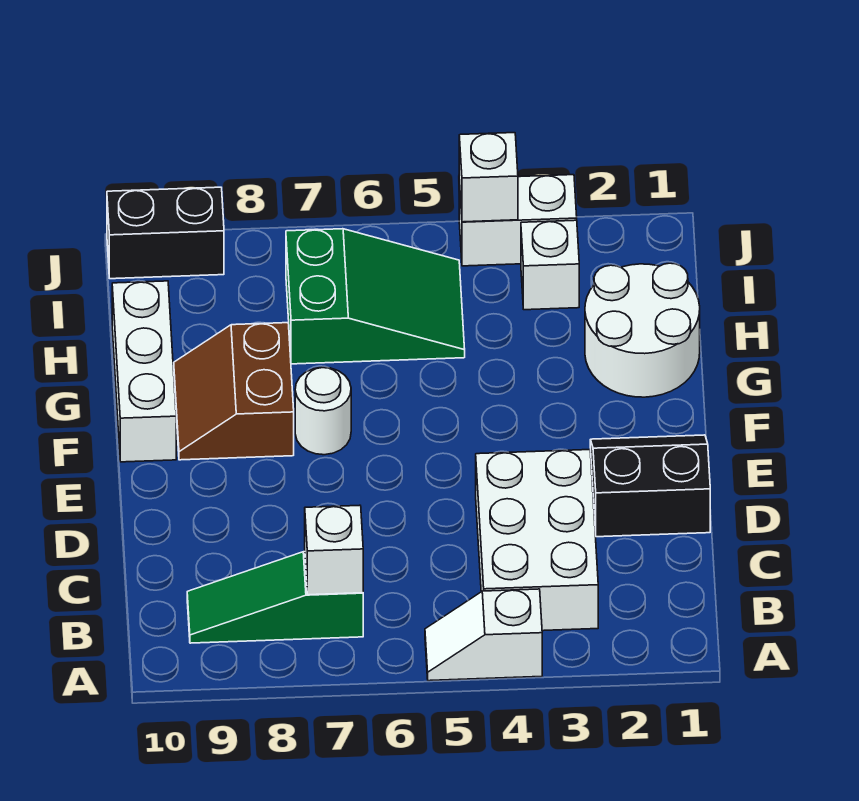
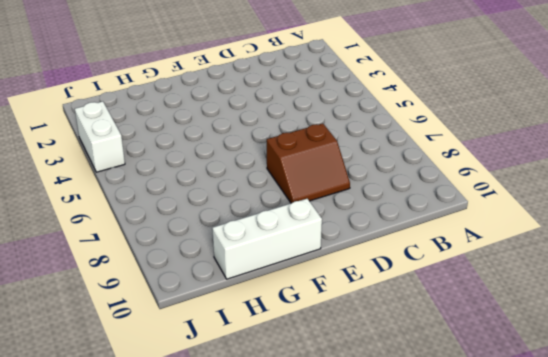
brown slope D7:E8 level 1 top 7 -> brown slope F8:G9 level 1 top 8
none -> white slope A4:A5 level 1 top 4
none -> white brick B3:D4 level 1
none -> green slope B7:B9 level 1 top 7

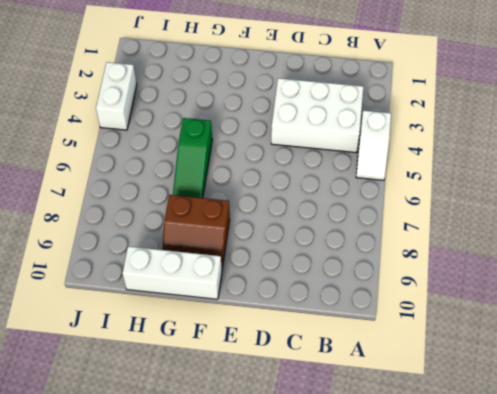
green slope G5:G7 level 1 top 5 -> green slope B7:B9 level 1 top 7
none -> black slope D1:E2 level 1 top D
none -> white round brick F7 level 1
none -> white round brick G1:H2 level 1

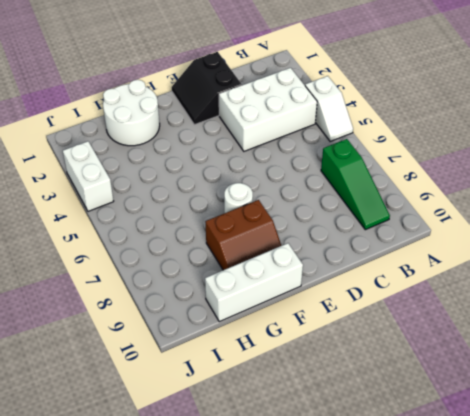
none -> green slope H5:I7 level 1 top 7
none -> white brick I3 level 1
none -> black brick J9:J10 level 1

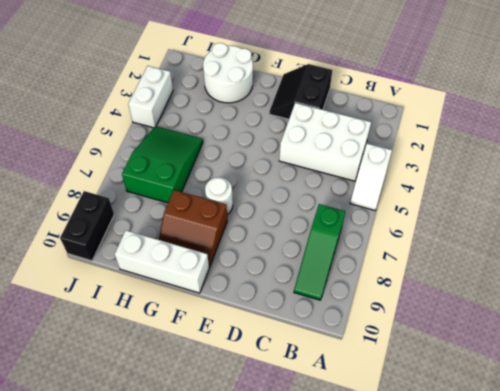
none -> white brick I3 level 1
none -> white brick B7 level 2
none -> white brick J4 level 2

